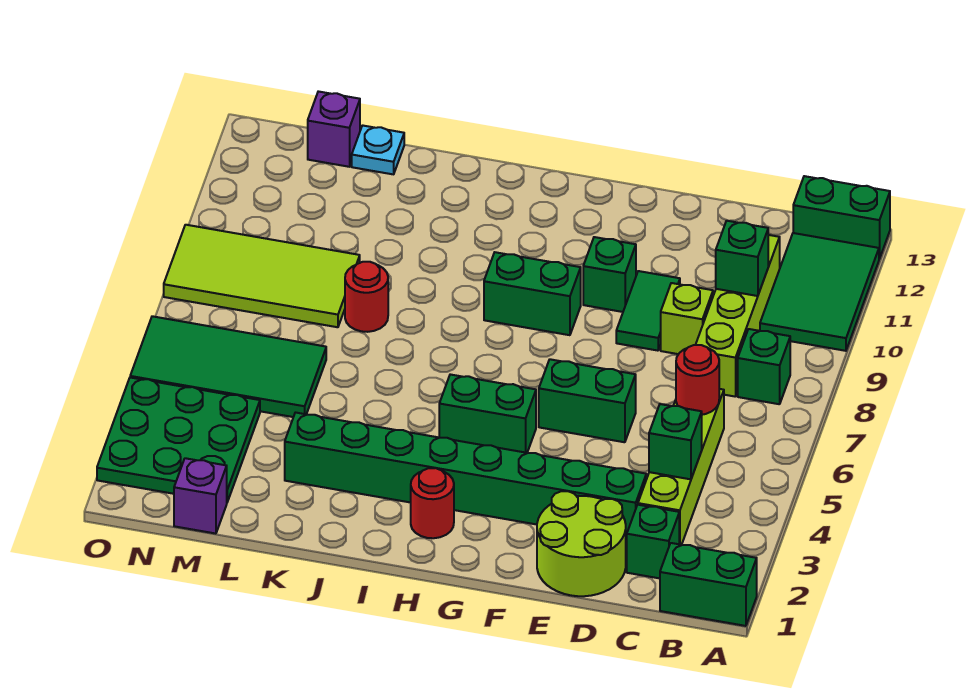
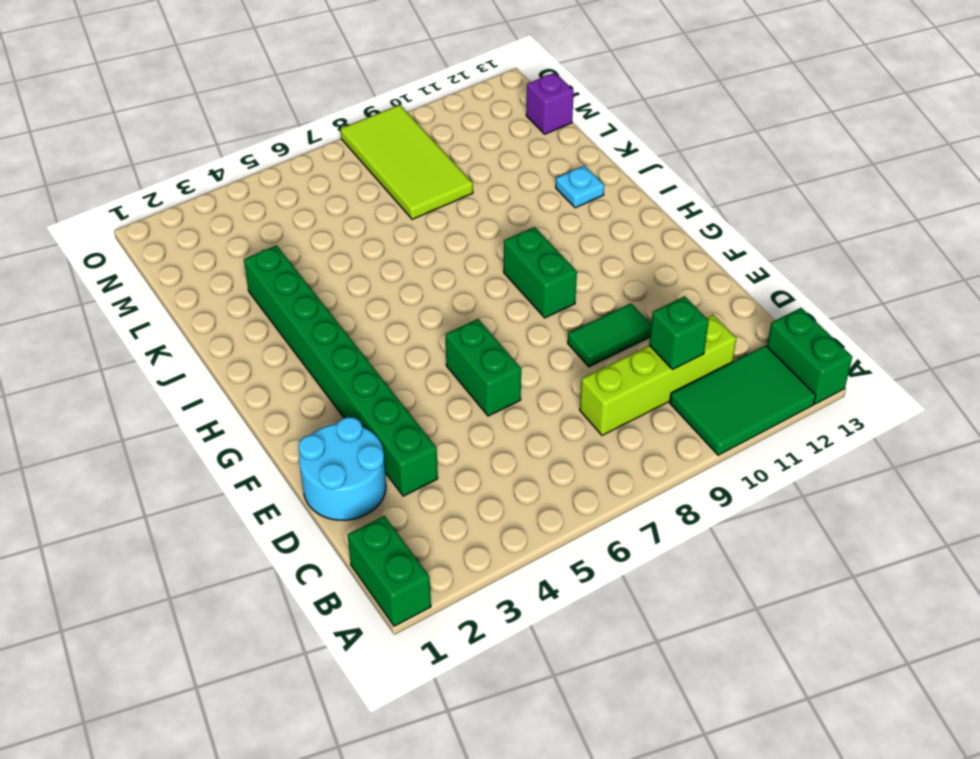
cyan round brick D1:E2 level 1 -> lime round brick D1:E2 level 1
cyan plate J12 level 1 -> cyan plate L13 level 1
none -> green brick B8 level 1
none -> green brick C2 level 1
none -> lime brick C3:C6 level 1

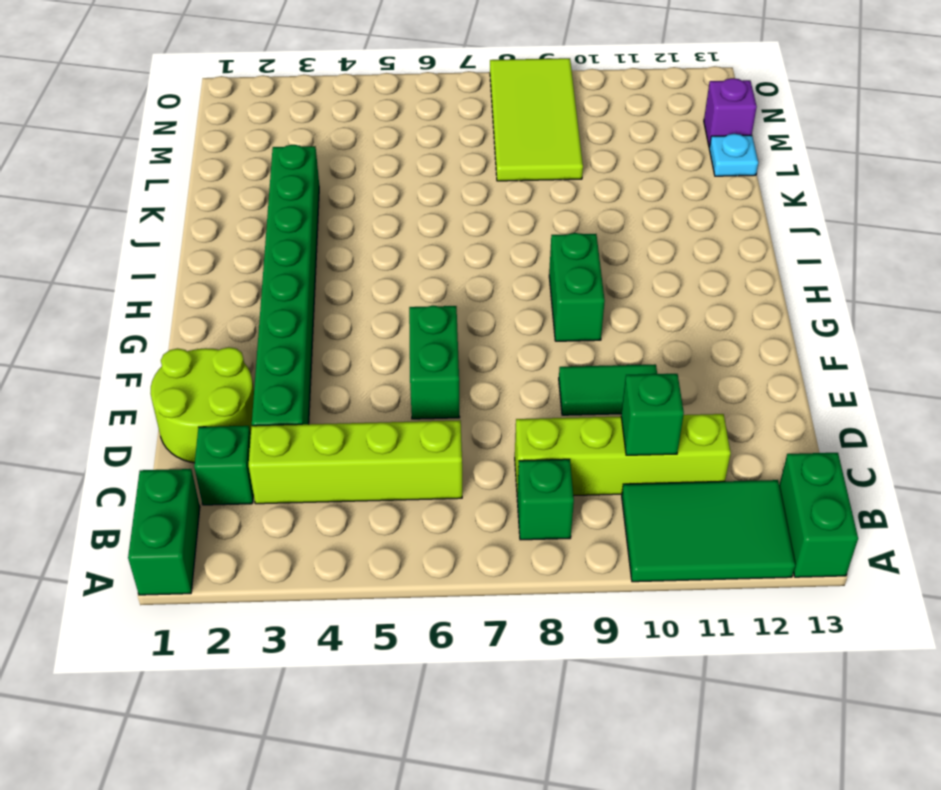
none -> lime brick D9 level 1
none -> green brick F10 level 1
none -> green brick G5:H5 level 1

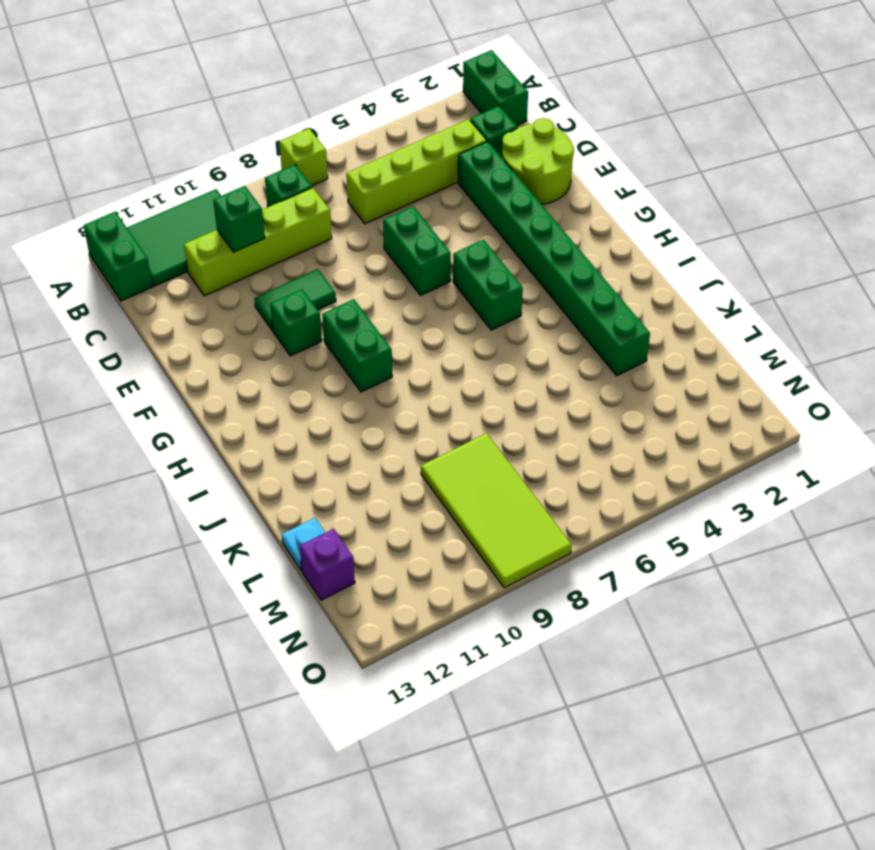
lime brick A7 level 1 -> lime brick D9 level 1
none -> red round brick H2 level 1
none -> red round brick K8 level 1
none -> green tile L5:O6 level 1

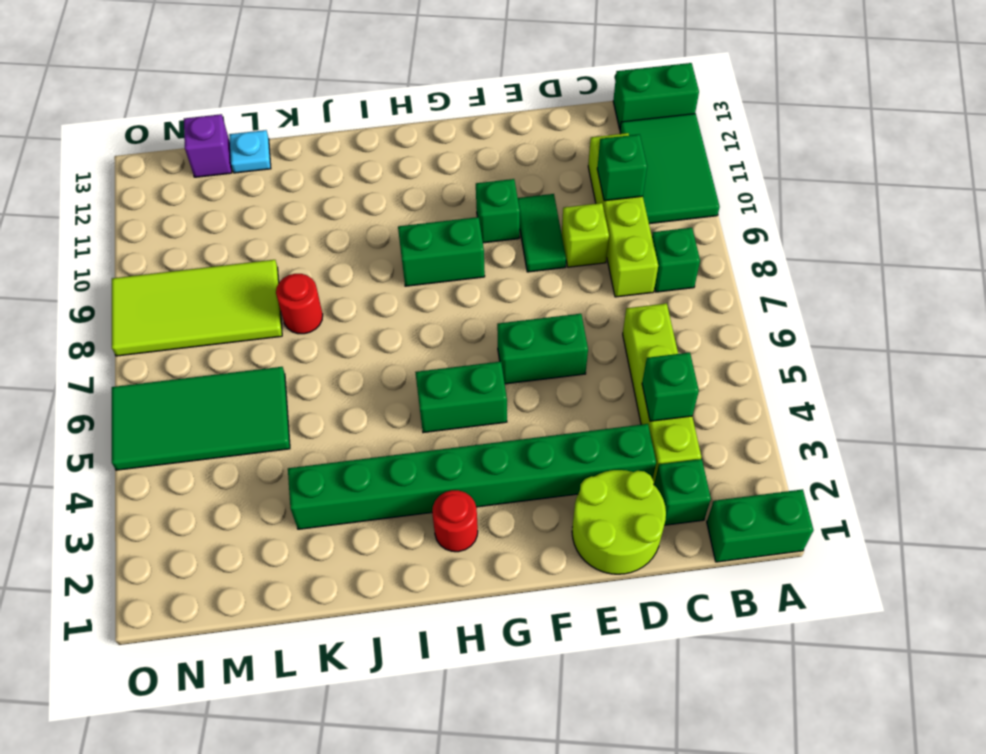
none -> purple brick M1 level 1
none -> green plate M2:O4 level 1
none -> red round brick C6 level 2

